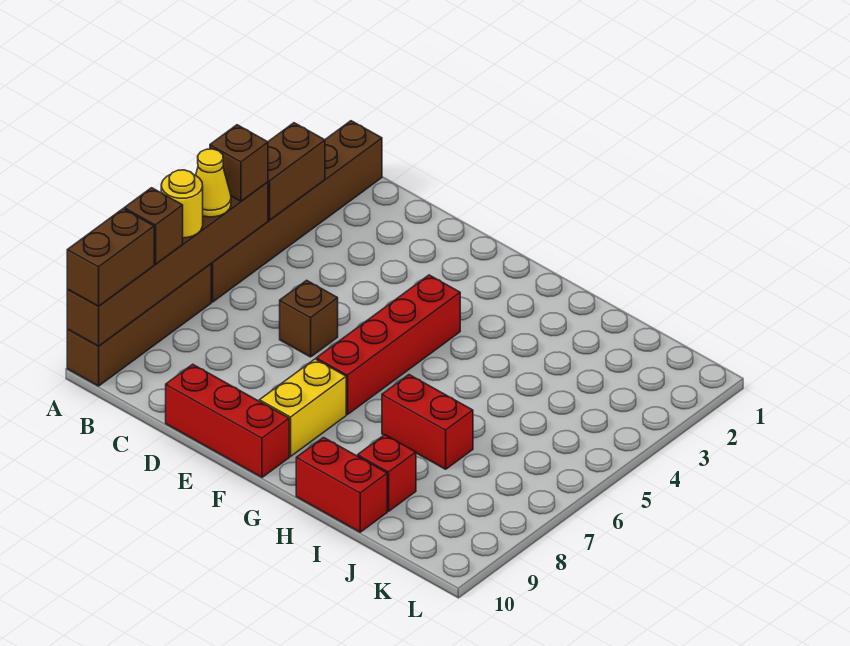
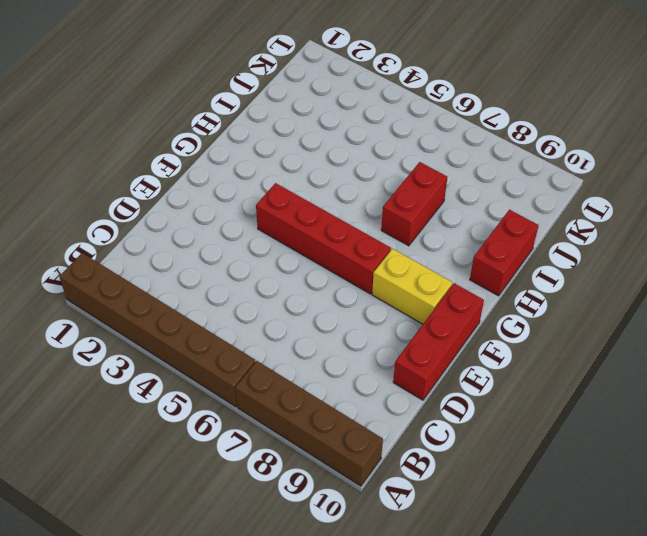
none -> brown brick D6 level 1
none -> red brick I9 level 1
none -> brown brick A3:A4 level 2

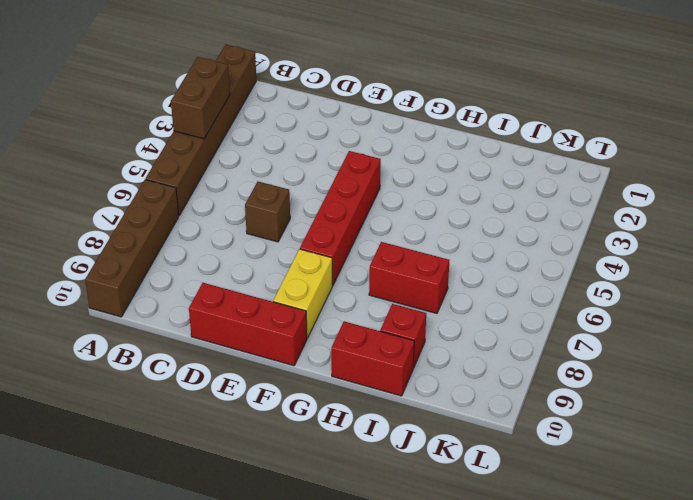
none -> brown brick A5:A10 level 2
none -> brown brick A5 level 3
none -> yellow cone A6 level 3

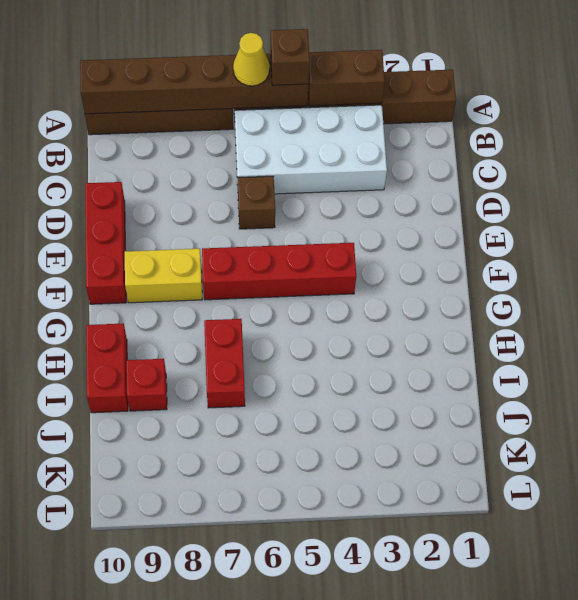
white brick B3:C6 level 1 -> none
none -> yellow round brick A7 level 3
none -> brown brick A8 level 3
none -> brown brick A9:A10 level 3

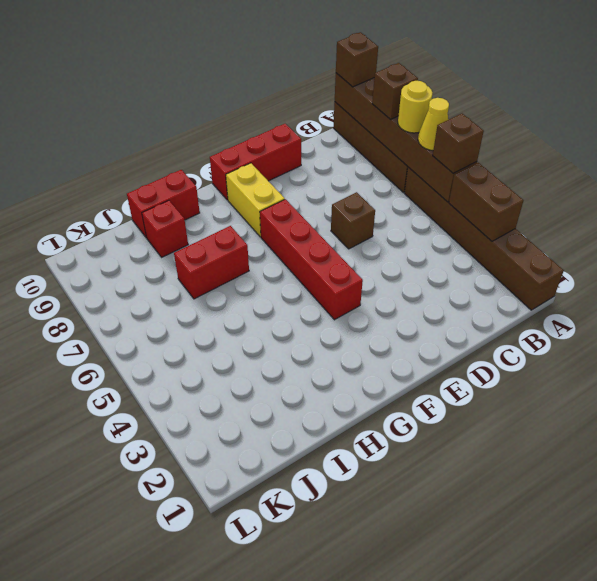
brown brick A10 level 3 -> brown brick A9:A10 level 3

